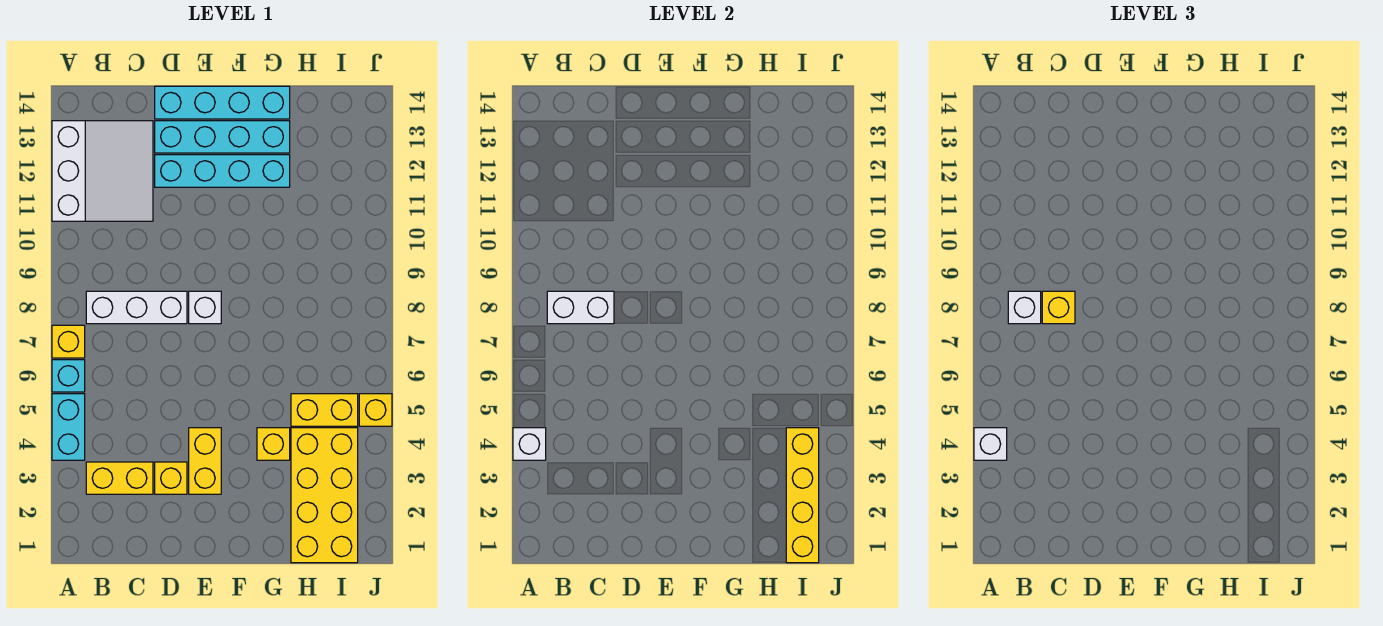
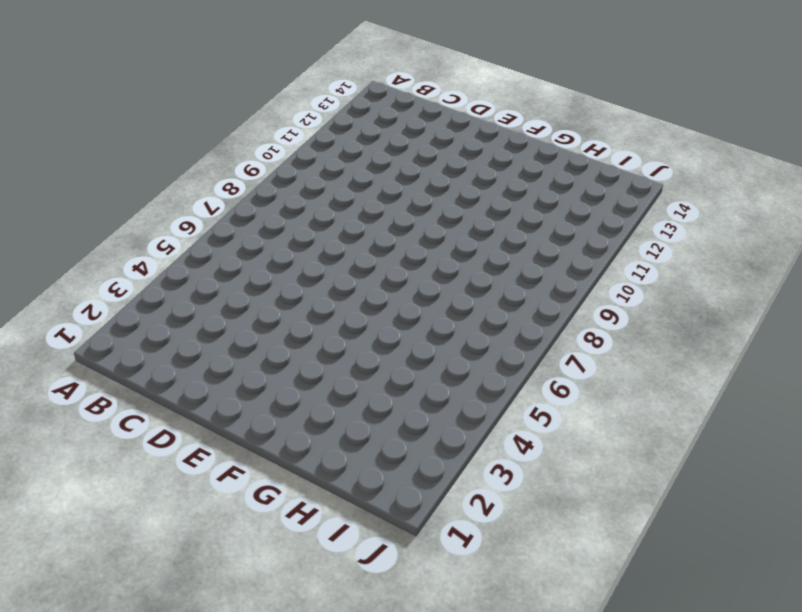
none -> cyan brick A4:A5 level 1
none -> cyan brick A6 level 1
none -> yellow brick A7 level 1

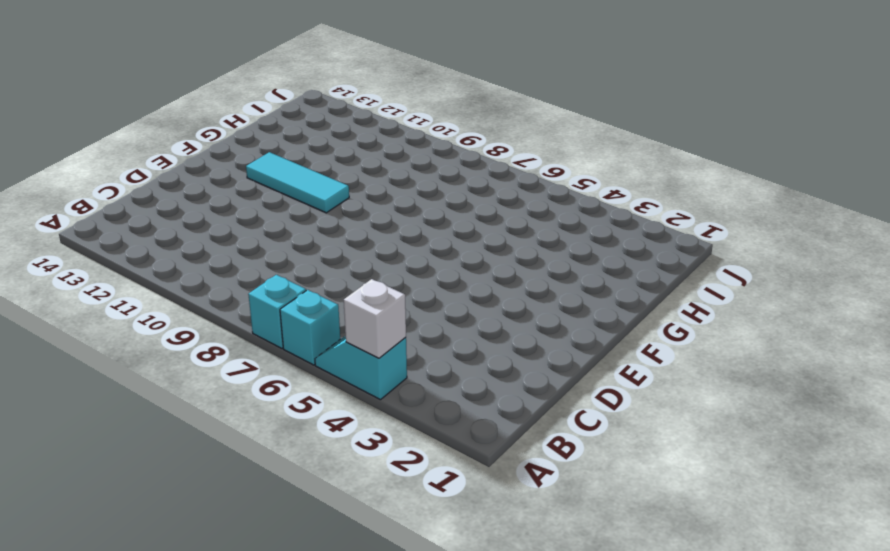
cyan slope A4:A5 level 1 top 4 -> cyan brick A4:A5 level 1
cyan brick A7 level 1 -> yellow brick A7 level 1
cyan tile F10:F12 level 1 -> cyan brick D12:G12 level 1
none -> white slope A11:C13 level 1 top A
none -> yellow brick B3:C3 level 1
none -> white brick B8:D8 level 1

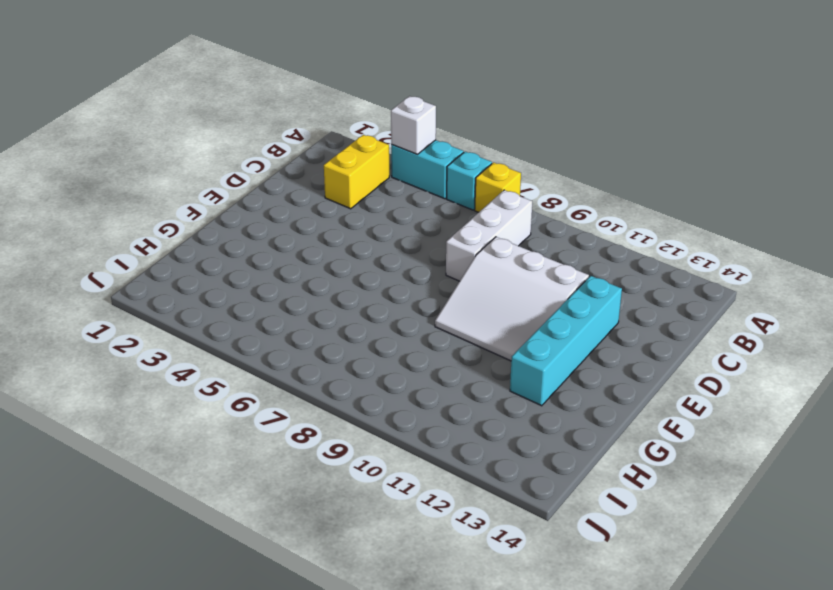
white slope D9:F11 level 1 top D -> white slope A11:C13 level 1 top A
none -> yellow brick D3 level 1
none -> cyan brick D13:G13 level 1
none -> cyan brick D14:G14 level 1

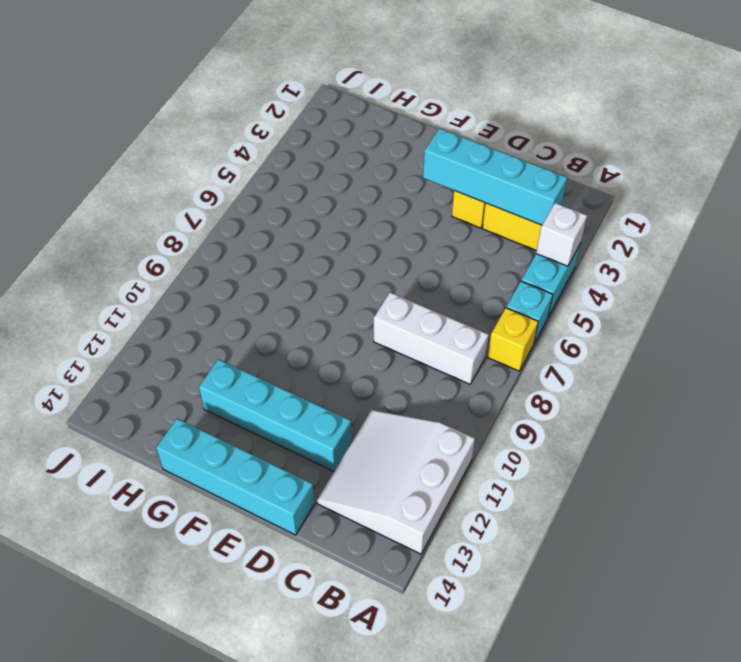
cyan brick B3:E3 level 2 -> cyan brick D13:G13 level 1
none -> yellow brick E3:E4 level 1
none -> white brick E8 level 1
none -> yellow brick G4 level 1

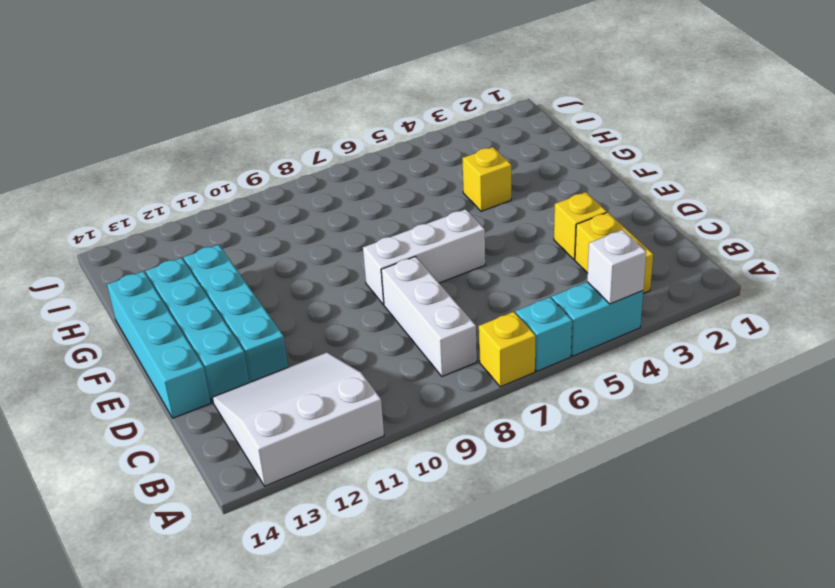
white brick E6:E8 level 1 -> white brick E8 level 1
none -> yellow brick E3:E4 level 1
none -> yellow brick H1:I4 level 1
none -> yellow brick H5:I5 level 1

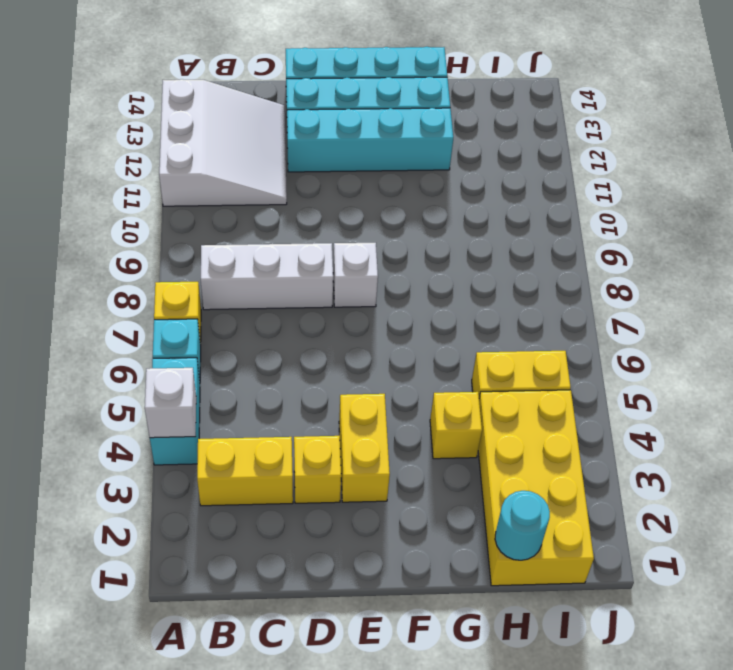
cyan round brick H1 level 2 -> none
none -> yellow brick J5 level 1
none -> white brick B8:C8 level 2
none -> yellow brick I1:I4 level 2

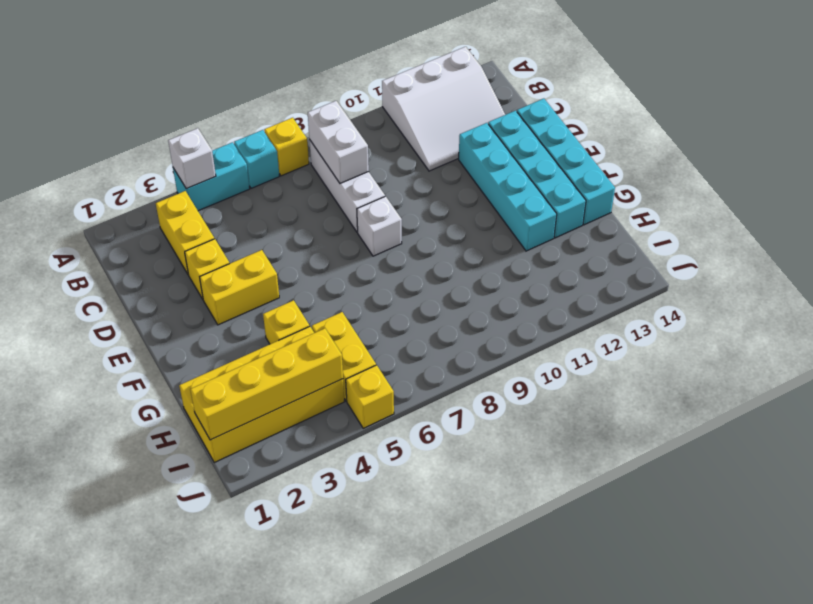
none -> white brick A4 level 3
none -> white brick B8 level 3
none -> yellow brick C8 level 3

